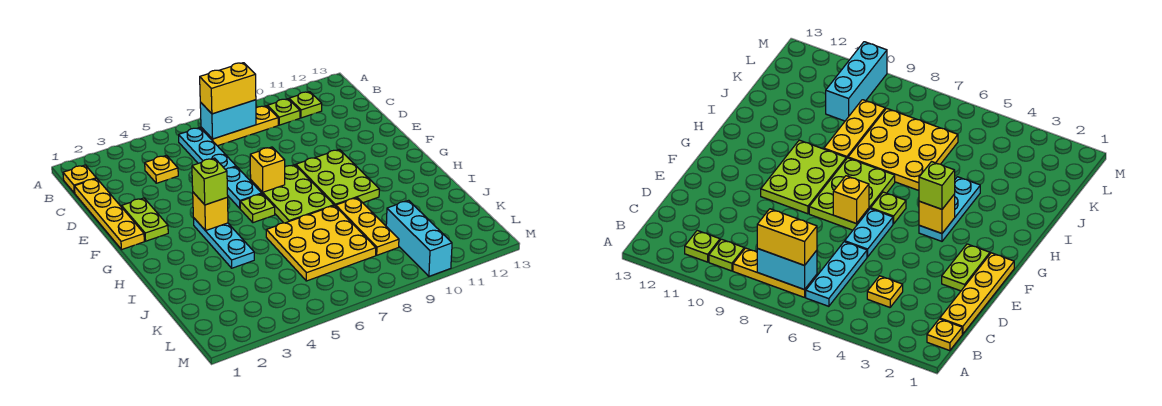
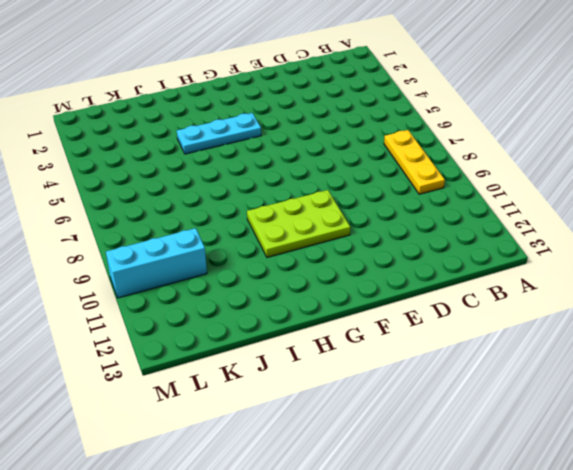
none -> yellow plate B1 level 1
none -> cyan plate B6:D6 level 1
none -> lime plate B10 level 1

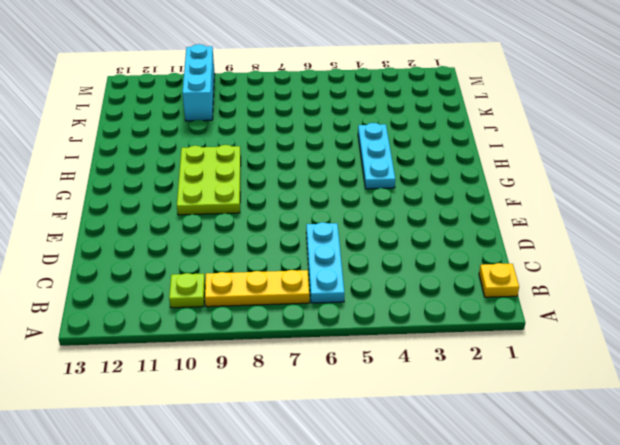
none -> lime plate B11 level 1
none -> yellow plate C1:F1 level 1
none -> yellow plate C4 level 1

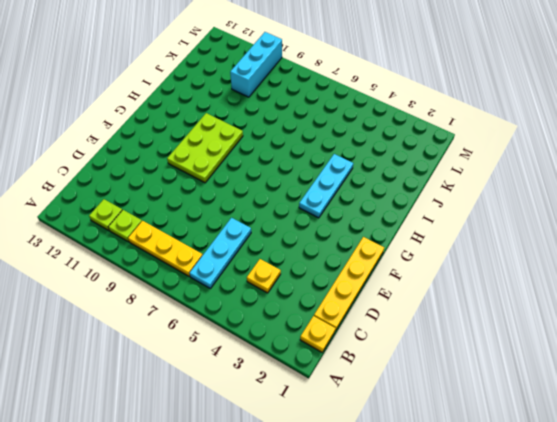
none -> lime plate E2:F2 level 1
none -> cyan plate E6:F6 level 1
none -> lime plate F7:H8 level 1

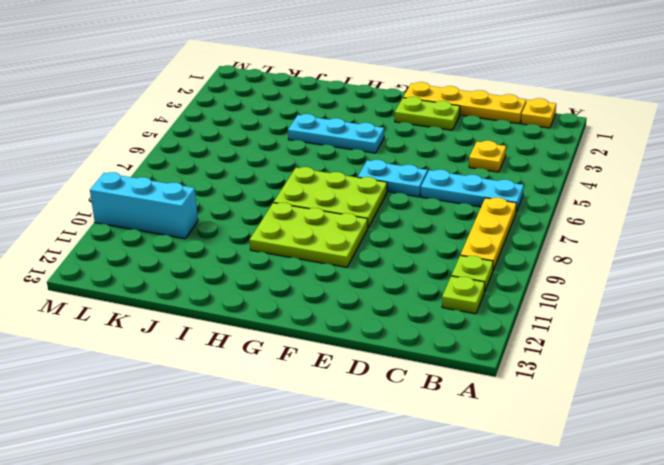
none -> lime plate G6 level 1
none -> yellow plate I6:K8 level 1
none -> yellow plate I9:K9 level 1

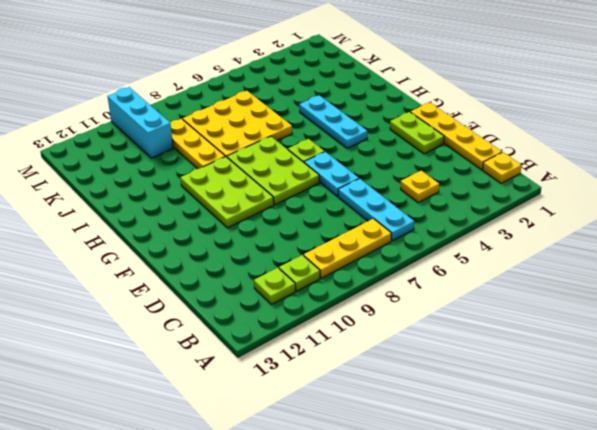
none -> cyan brick B7:B8 level 2
none -> yellow brick F7 level 2
none -> yellow brick G4 level 2

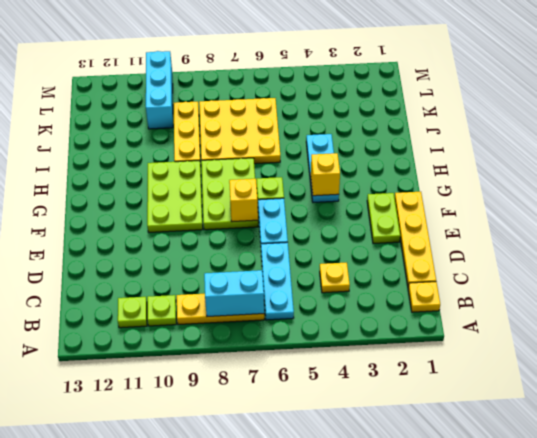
none -> yellow brick B7:B8 level 3
none -> lime brick G4 level 3

